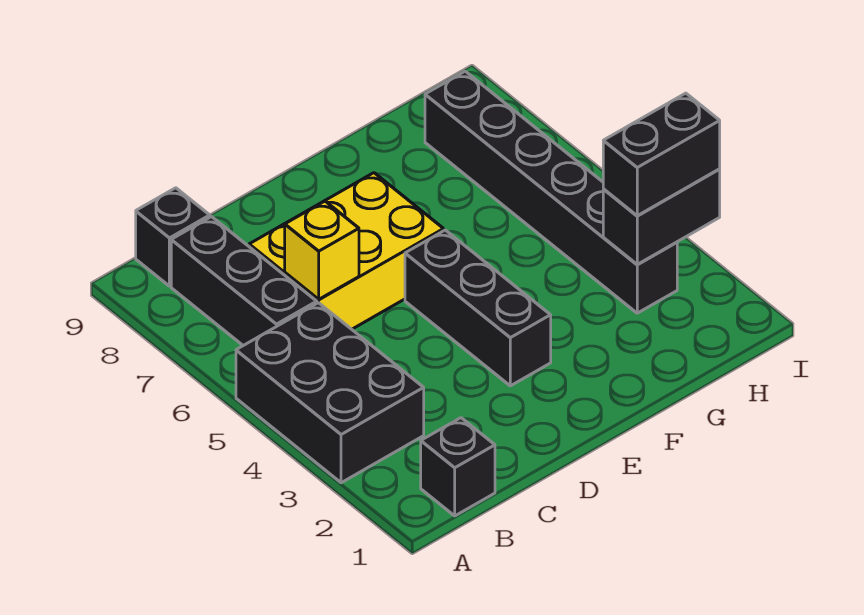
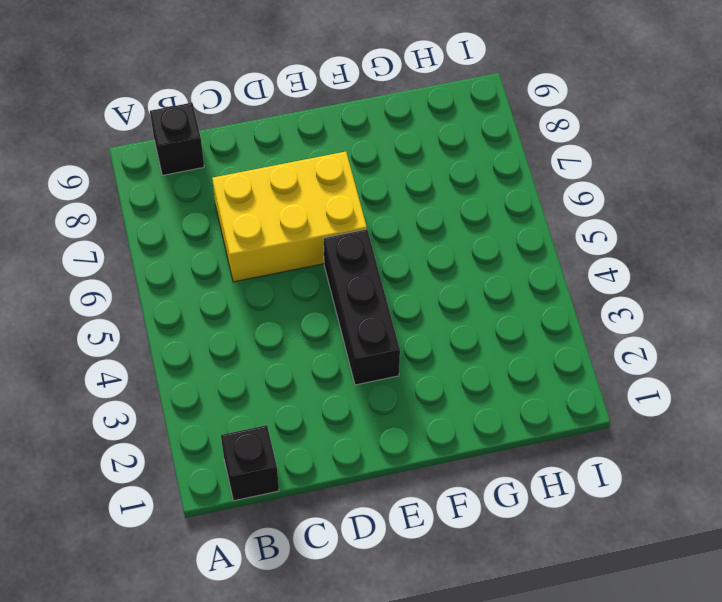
none -> black brick A3:B5 level 1
none -> black brick B6:B8 level 1

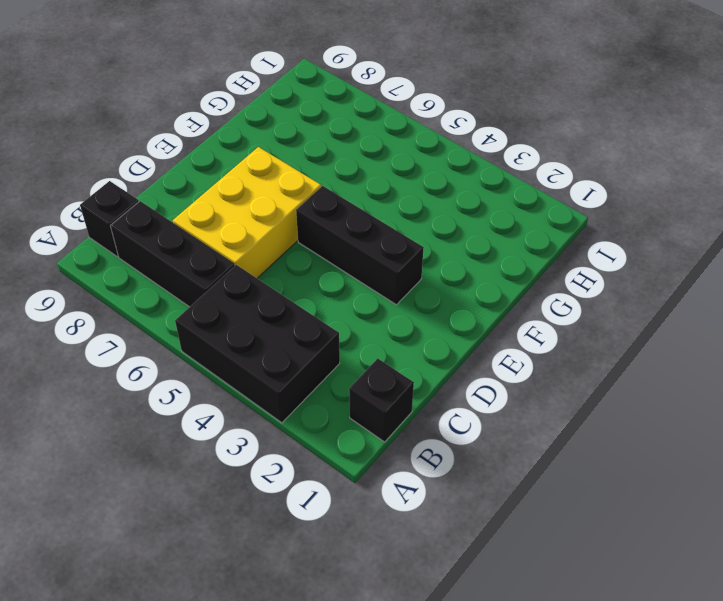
none -> black brick H3:H8 level 1
none -> yellow brick C6 level 2

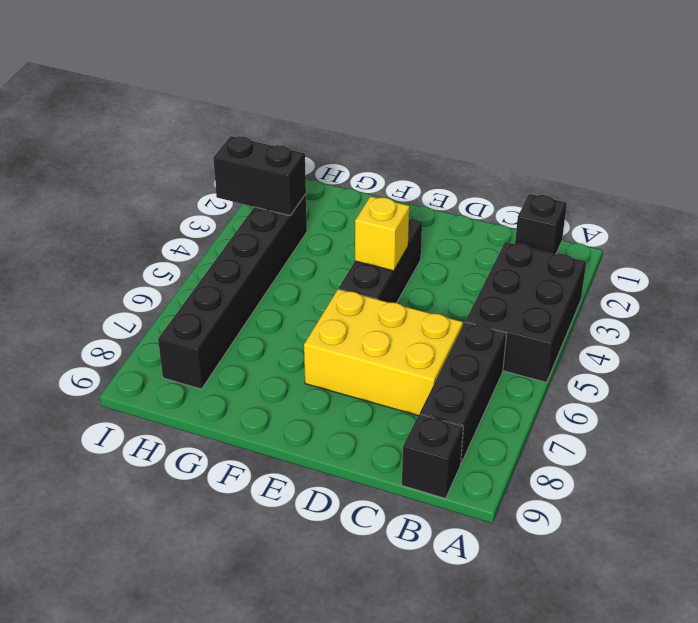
yellow brick E4 level 2 -> yellow brick C6 level 2
none -> black brick H3:I3 level 3

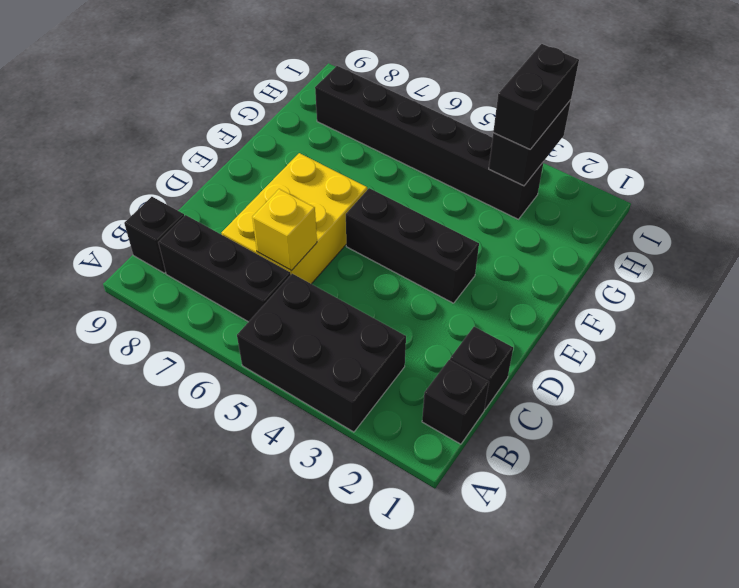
black brick C1 level 1 -> none

